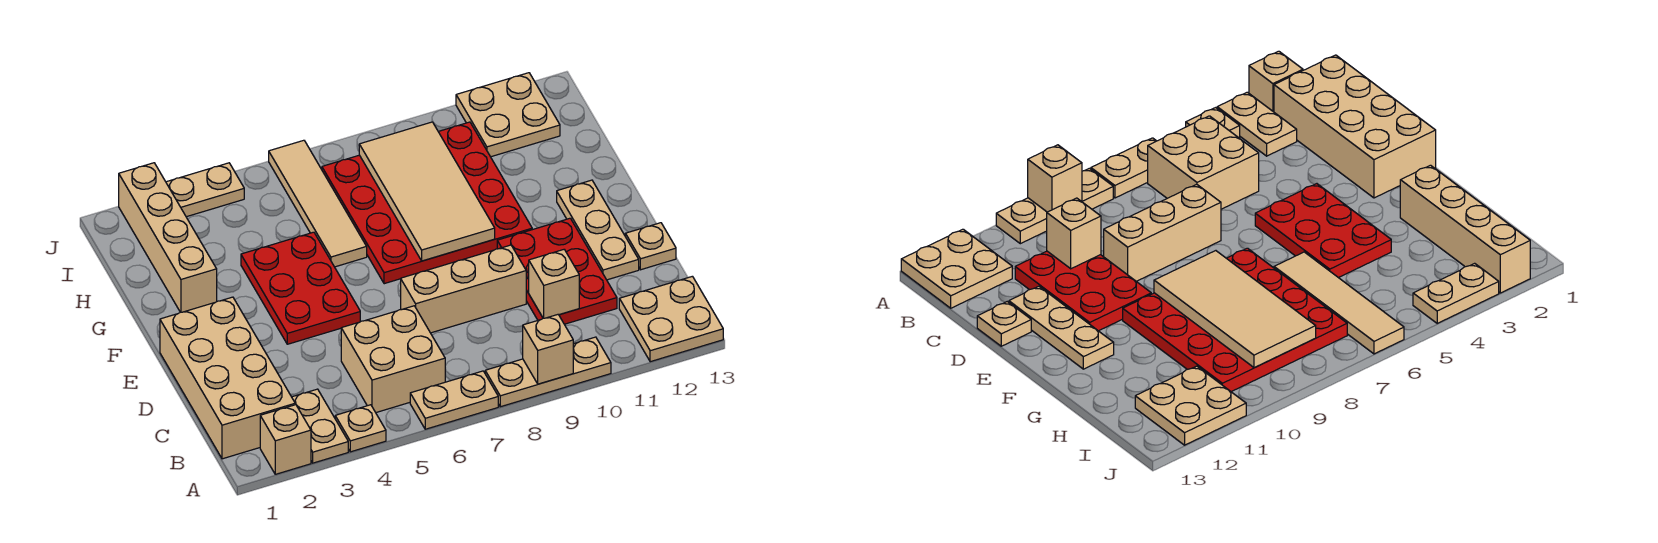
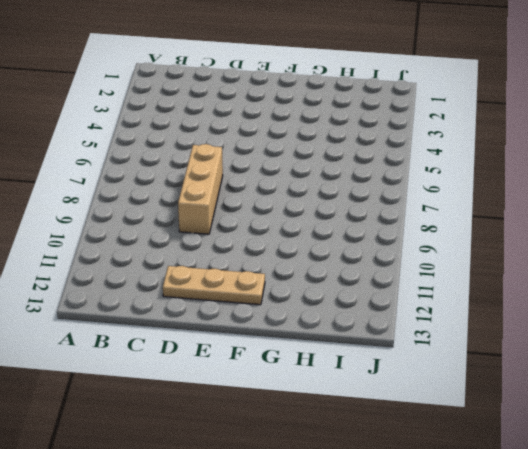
none -> tan brick A2 level 1
none -> tan plate A3:B3 level 1
none -> tan plate A4 level 1

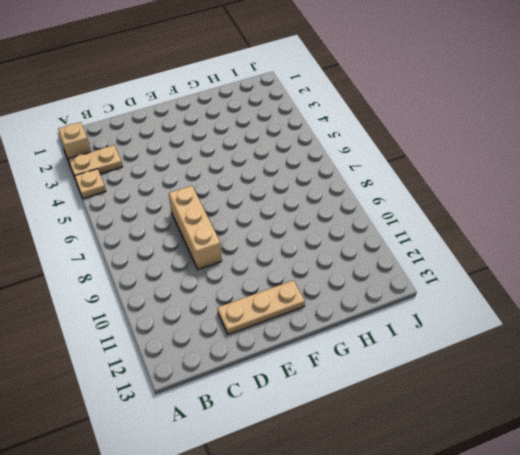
none -> tan plate A6:A7 level 1
none -> tan plate A8:A10 level 1
none -> tan plate A12:B13 level 1

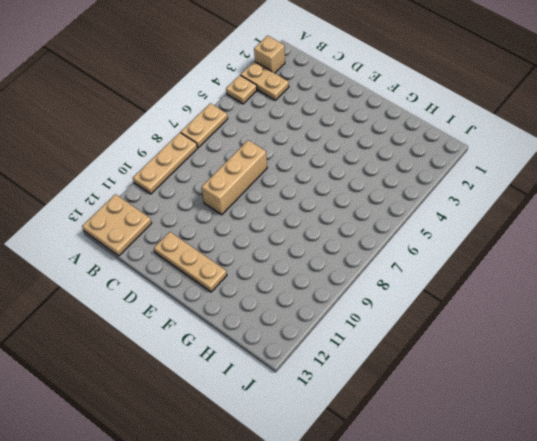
none -> tan brick B1:E2 level 1
none -> tan brick B5:C6 level 1
none -> red plate C10:E11 level 1

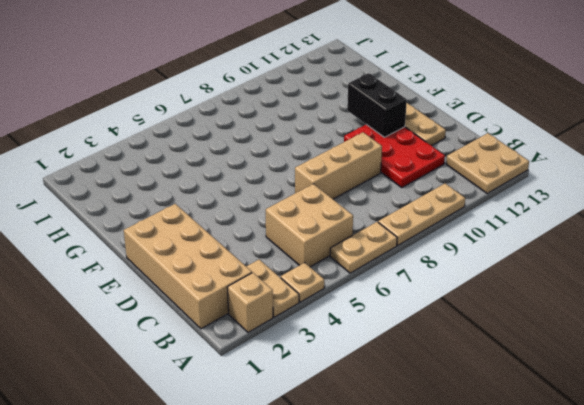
black brick E11:F11 level 2 -> none
none -> tan plate D13 level 1
none -> red plate E4:G5 level 1
none -> red plate F7:I10 level 1

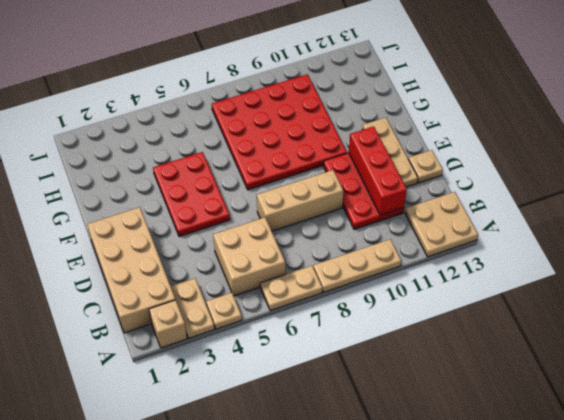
red brick C11:E11 level 2 -> none
none -> tan brick G2:J2 level 1
none -> tan tile G6:J6 level 1
none -> tan plate I11:J12 level 1

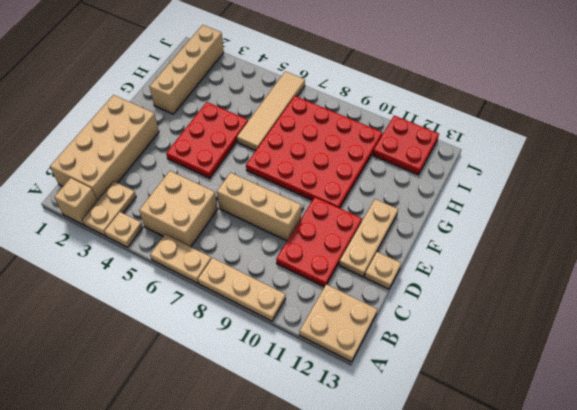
red plate I11:J12 level 1 -> tan plate I11:J12 level 1
none -> tan plate J3:J4 level 1
none -> tan brick A9 level 2
none -> tan brick C10 level 2

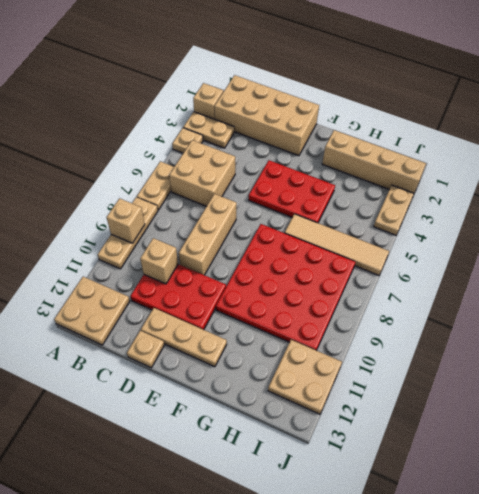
none -> tan tile F8:I9 level 2

